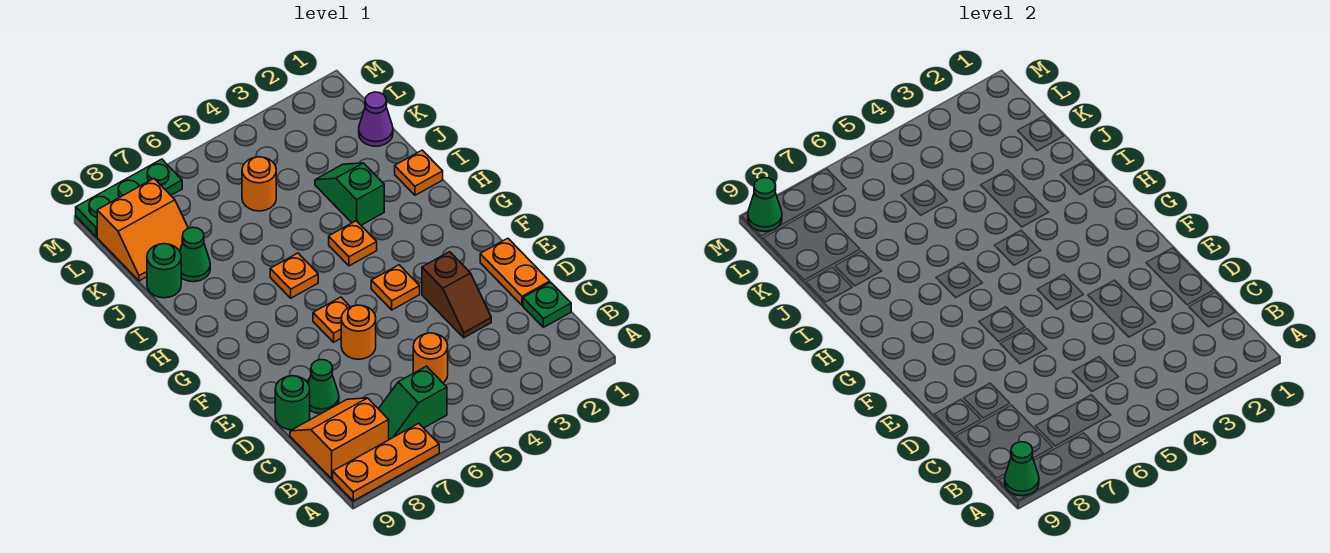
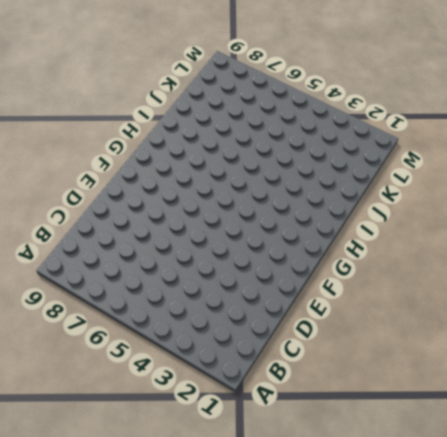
none -> orange plate A7:A9 level 1
none -> green slope B6:B7 level 1 top 6
none -> orange slope B8:C9 level 1 top B

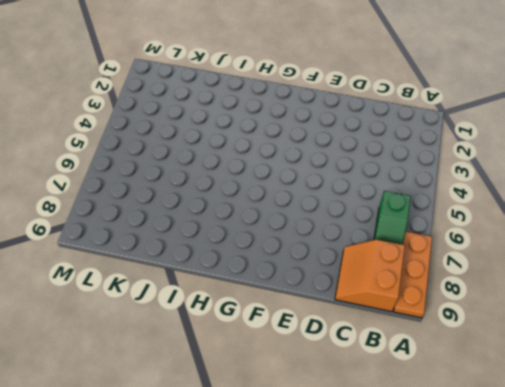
none -> green plate C1 level 1
none -> orange round brick C5 level 1
none -> orange plate D1:E1 level 1

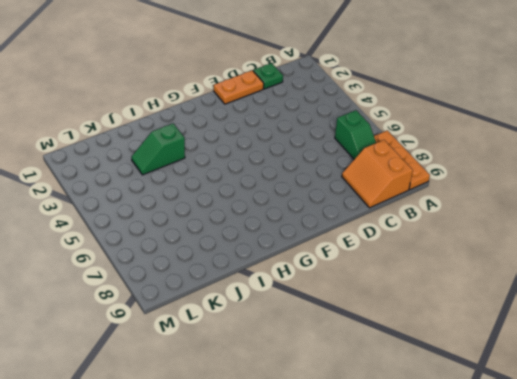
none -> orange round brick C5 level 1
none -> brown slope D3:E3 level 1 top E
none -> green cone D8 level 1

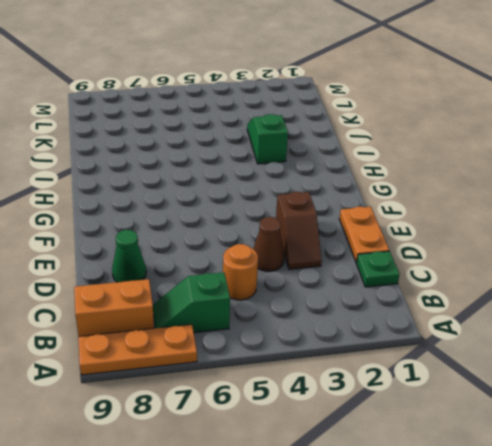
brown cone D4 level 1 -> none
none -> green round brick D9 level 1
none -> orange round brick E6 level 1
none -> orange plate F4 level 1

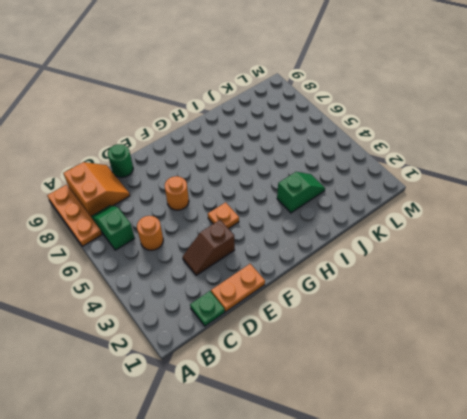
none -> green cone D8 level 1
none -> orange plate F6 level 1
none -> orange plate H4 level 1

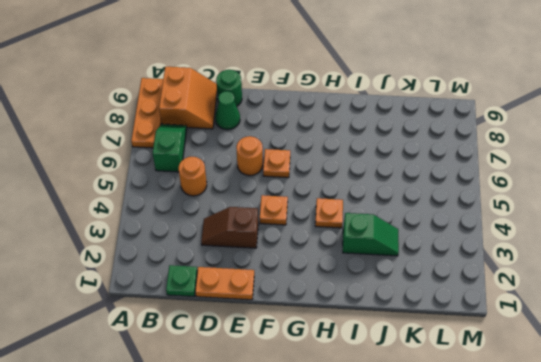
none -> orange plate H6 level 1
none -> orange plate I1 level 1
none -> green cone J8 level 1

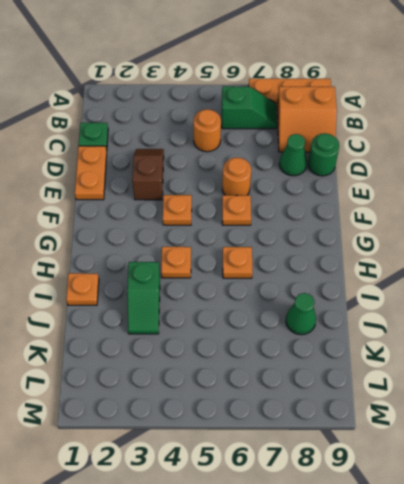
none -> green round brick J9 level 1
none -> purple cone K1 level 1
none -> orange round brick K5 level 1

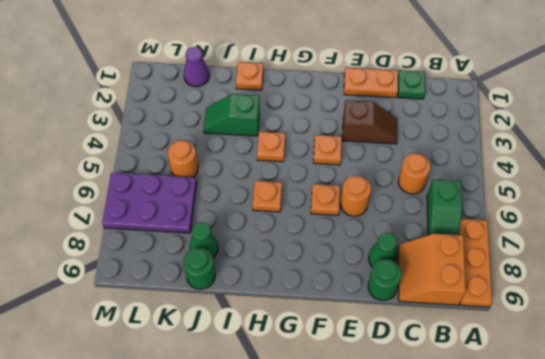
purple plate K6:M7 level 1 -> green plate M7:M9 level 1
none -> orange slope K8:L9 level 1 top L
none -> green cone A9 level 2
none -> green cone M9 level 2

